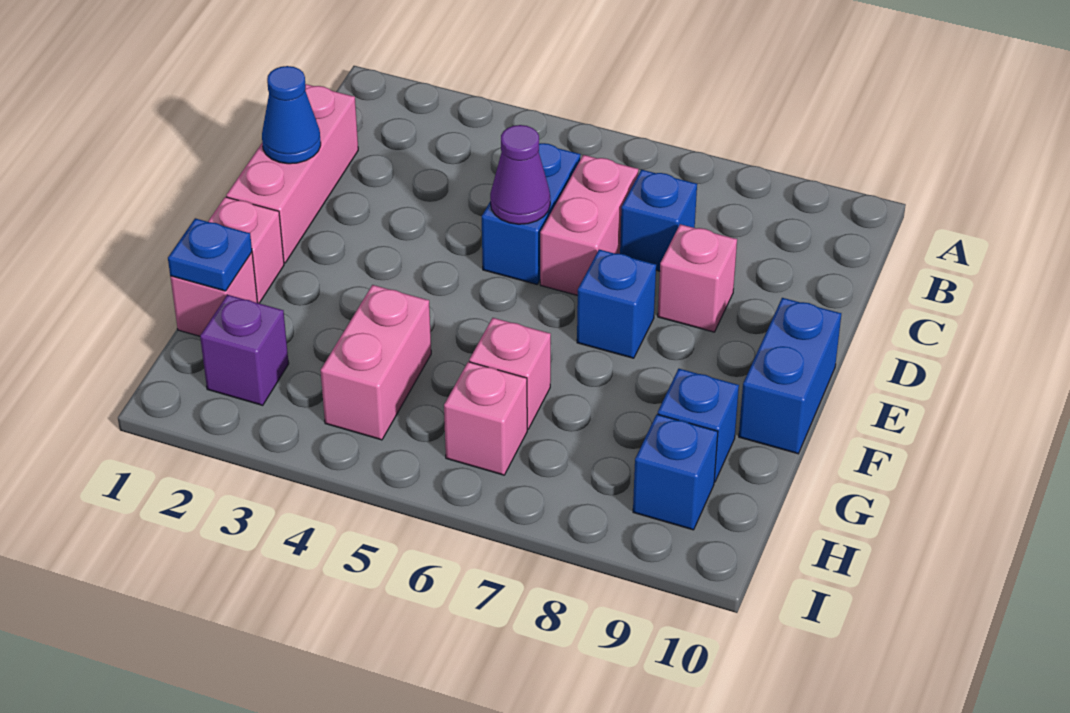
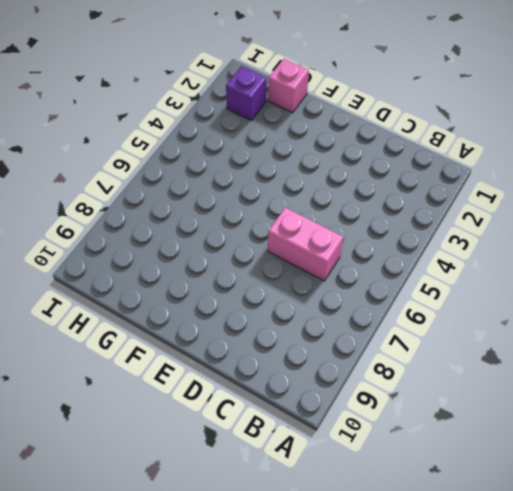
none -> pink brick C1:E1 level 1
none -> blue brick C5:D5 level 1
none -> blue brick C7 level 1

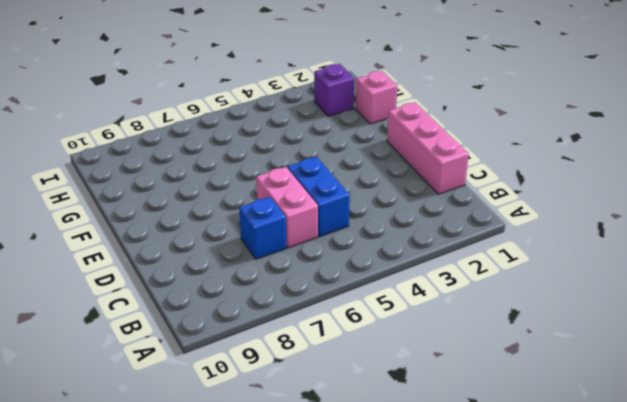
none -> pink brick D8 level 1
none -> blue brick E7 level 1
none -> blue brick E10:F10 level 1

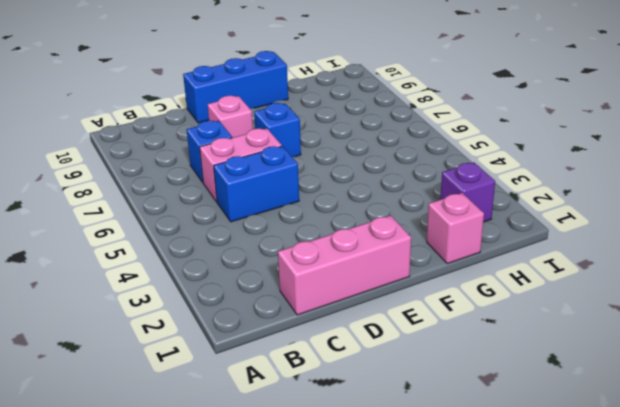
blue brick D10:F10 level 1 -> blue brick E10:F10 level 1
none -> pink brick F1 level 1
none -> pink brick G4:H4 level 1
none -> pink brick G6 level 1

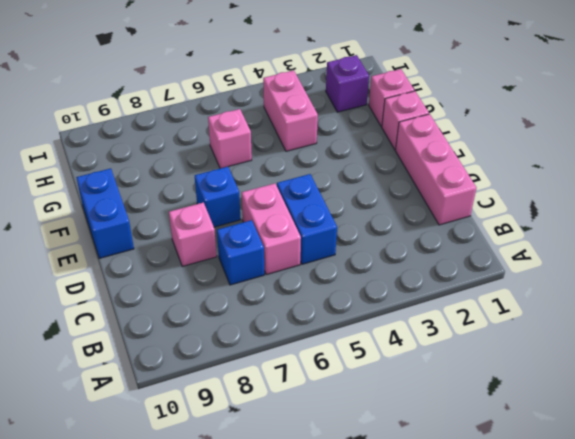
none -> blue brick G9 level 1
none -> pink brick H6 level 1
none -> blue brick H9 level 1

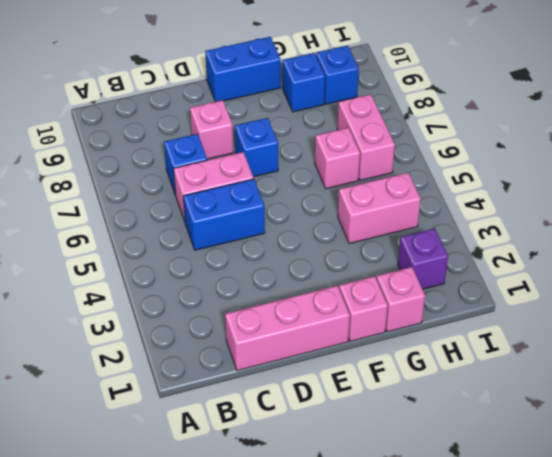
pink brick H6:H7 level 1 -> pink brick H6 level 1
none -> blue cone D1 level 2
none -> purple cone D5 level 2
none -> blue plate G1 level 2

